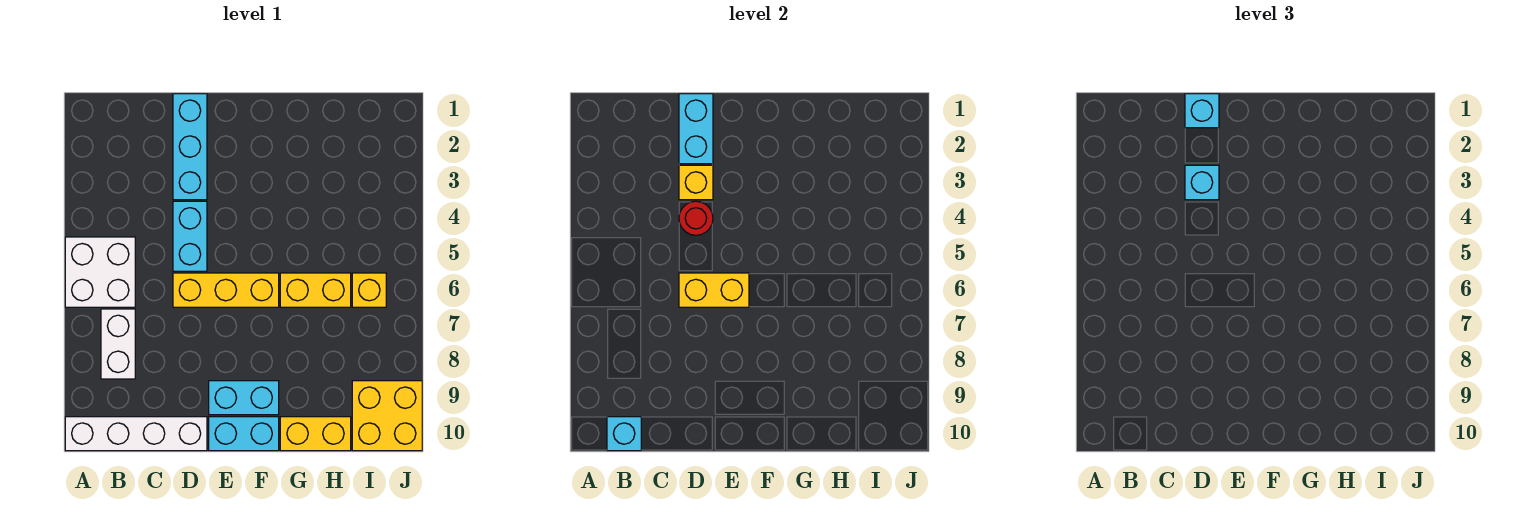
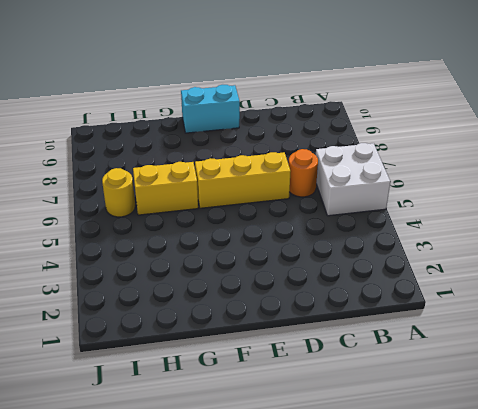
orange round brick C6 level 1 -> none
yellow round brick I6 level 1 -> yellow brick I6 level 1
none -> white brick A10:D10 level 1
none -> white brick B7:B8 level 1
none -> cyan brick D1:D3 level 1

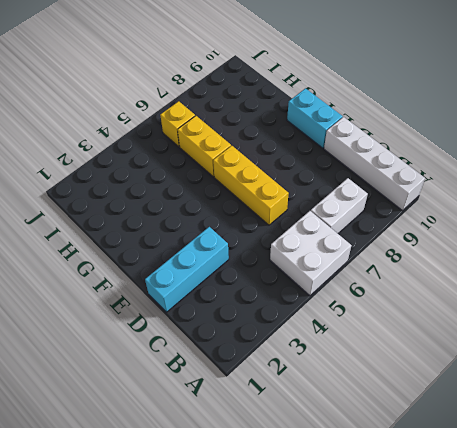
none -> cyan brick D4:D5 level 1
none -> cyan brick E9:F9 level 1
none -> yellow brick G10:H10 level 1

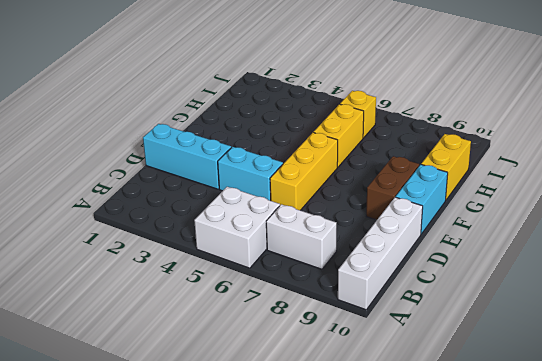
brown brick E9:F9 level 1 -> cyan brick E9:F9 level 1
none -> yellow brick I9:J10 level 1
none -> cyan brick B10 level 2
none -> cyan brick D1:D2 level 2

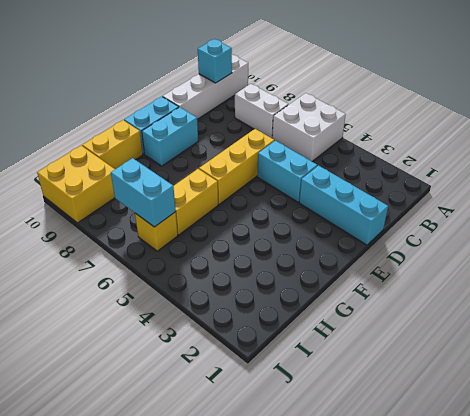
cyan brick I6:I7 level 2 -> cyan brick D1:D2 level 2
none -> yellow brick D3 level 2
none -> red round brick D4 level 2
none -> yellow brick D6:E6 level 2

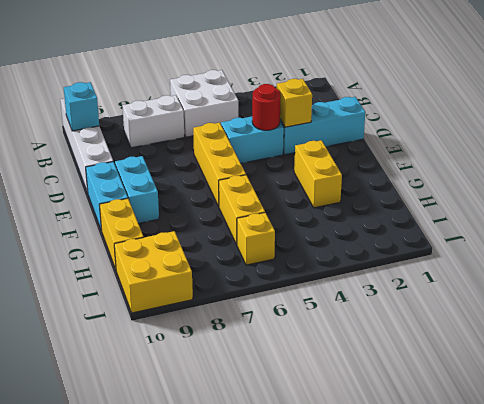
yellow brick F3:G3 level 1 -> yellow brick D6:E6 level 2
none -> cyan brick D1:D2 level 2
none -> cyan brick D1 level 3
none -> cyan brick D3 level 3

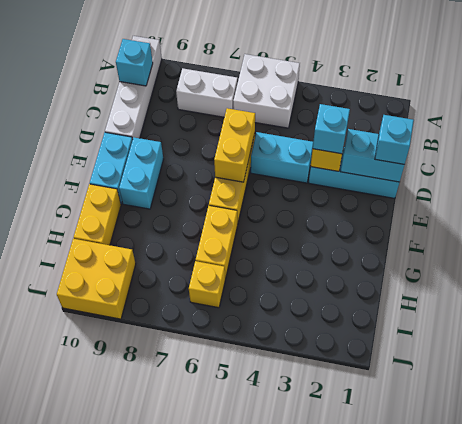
none -> red round brick D4 level 2

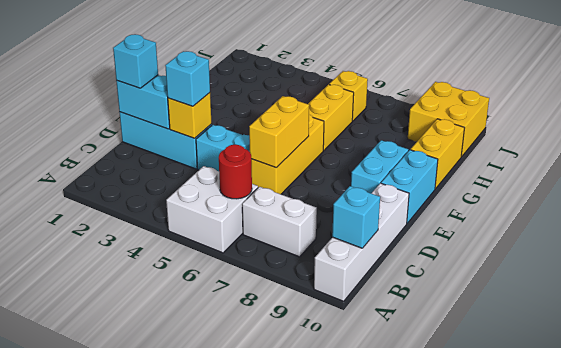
red round brick B6 level 2 -> red round brick D4 level 2

